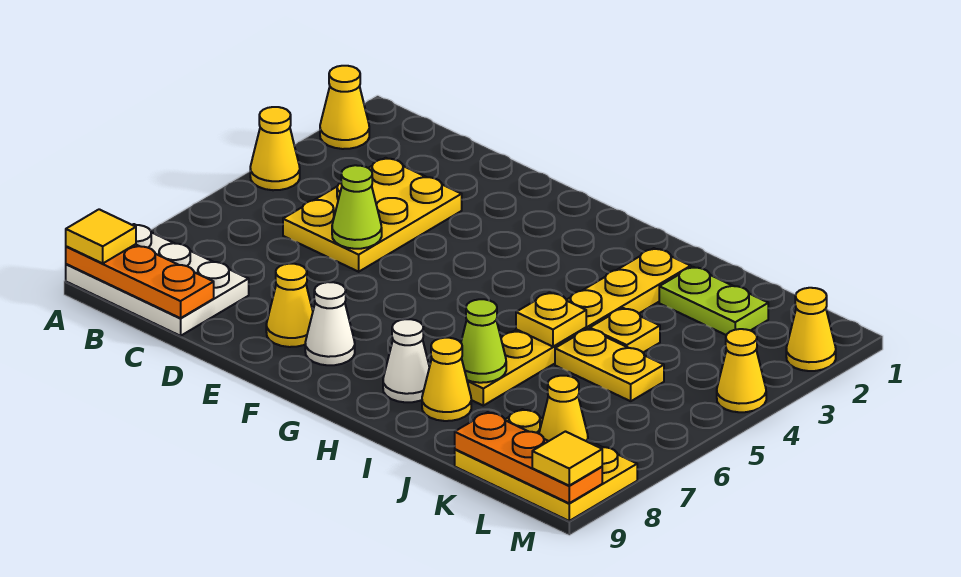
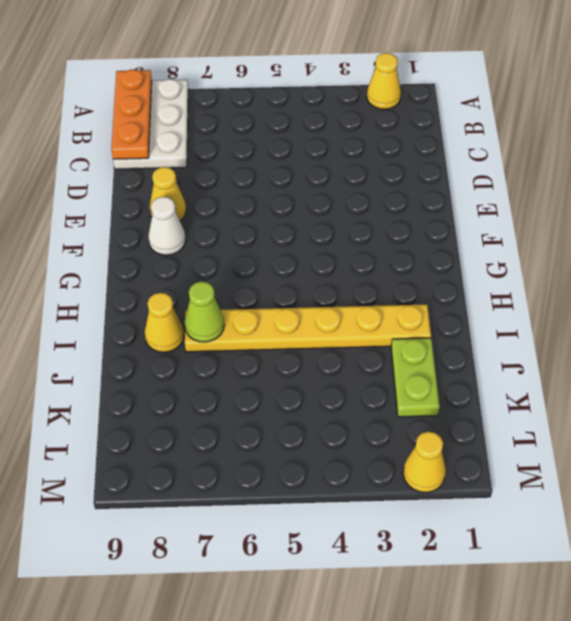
none -> yellow cone A4 level 1
none -> yellow plate C3:D5 level 1
none -> white cone H8 level 1

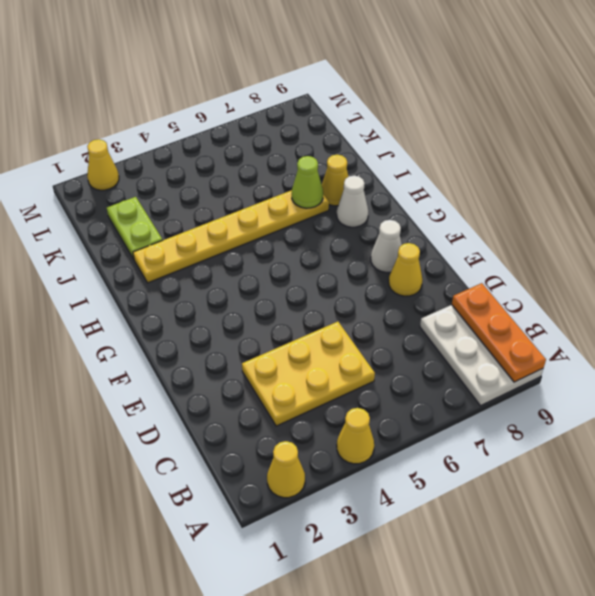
none -> yellow plate J4 level 1
none -> yellow plate J5:K5 level 1
none -> yellow plate K8:M9 level 1

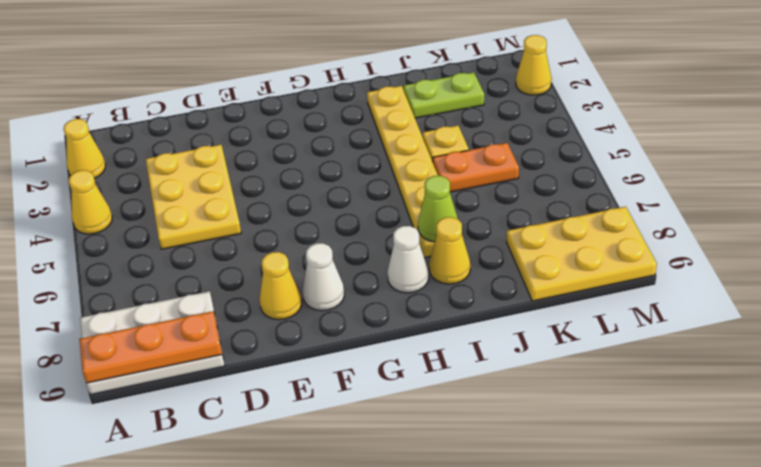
orange plate J5:K5 level 1 -> yellow plate J5:K5 level 1
none -> yellow cone M4 level 1
none -> lime cone D5 level 2
none -> yellow plate I5 level 2

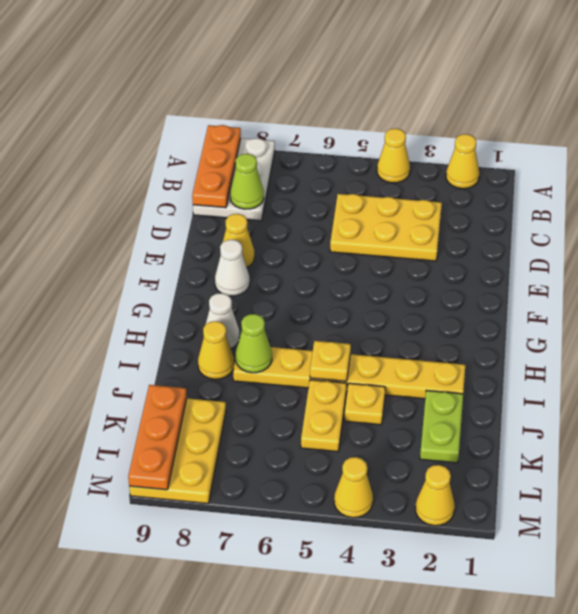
lime cone C8 level 2 -> lime cone D5 level 2
none -> yellow cone L8 level 2
none -> yellow tile A9 level 3
none -> yellow tile M9 level 3

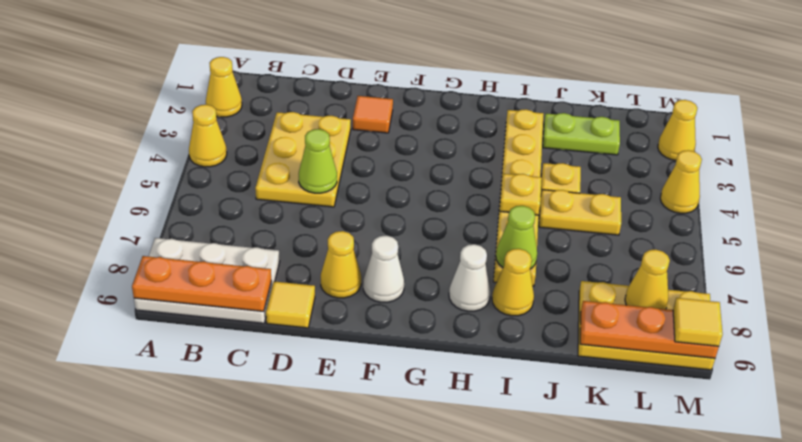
yellow tile D9 level 1 -> yellow tile A9 level 3
orange tile E2 level 1 -> none

